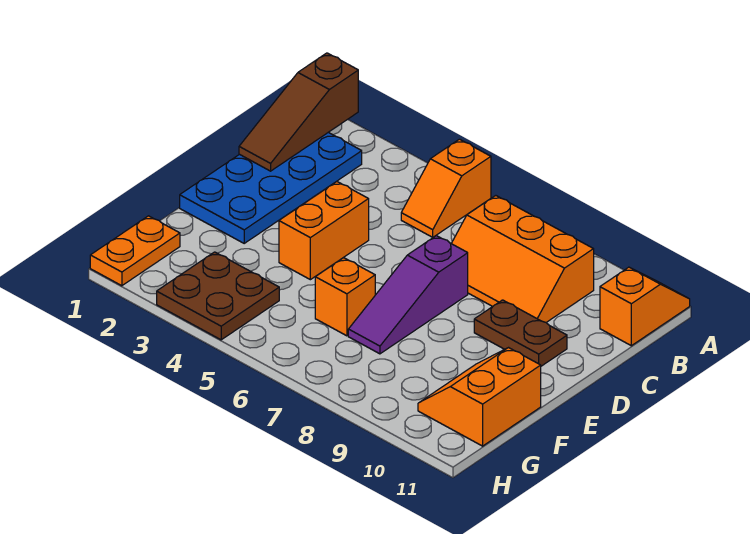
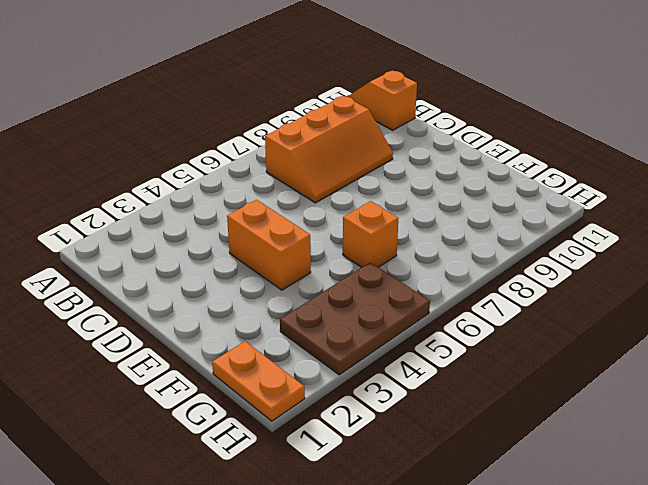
brown plate G3:H5 level 1 -> brown plate G3:H4 level 1
none -> orange slope A5:B5 level 1 top A
none -> blue plate B1:E2 level 1
none -> purple slope D7:F7 level 1 top D

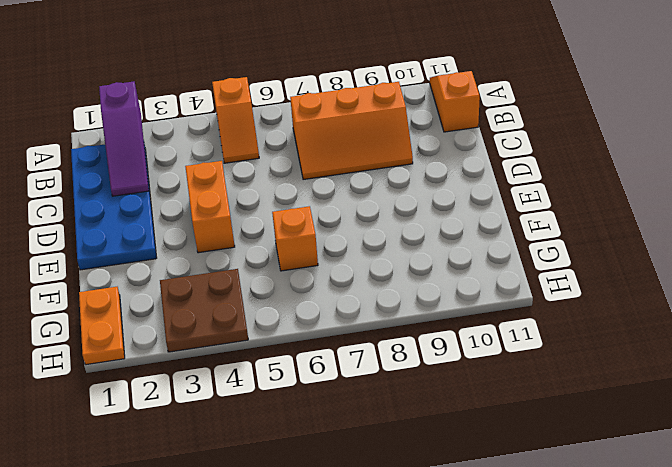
purple slope A2:C2 level 2 top A -> purple slope D7:F7 level 1 top D
none -> brown plate D9:D10 level 1
none -> orange slope F10:G11 level 1 top 11
none -> brown slope A1:C1 level 2 top A

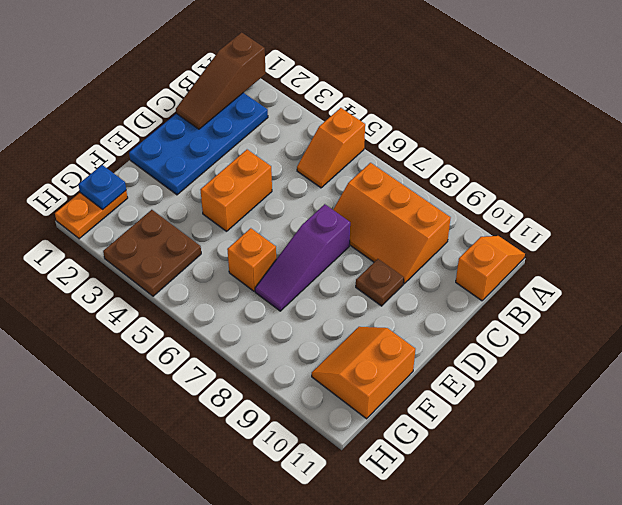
brown plate D9 level 1 -> brown plate D9:D10 level 1
blue plate G1 level 2 -> none

